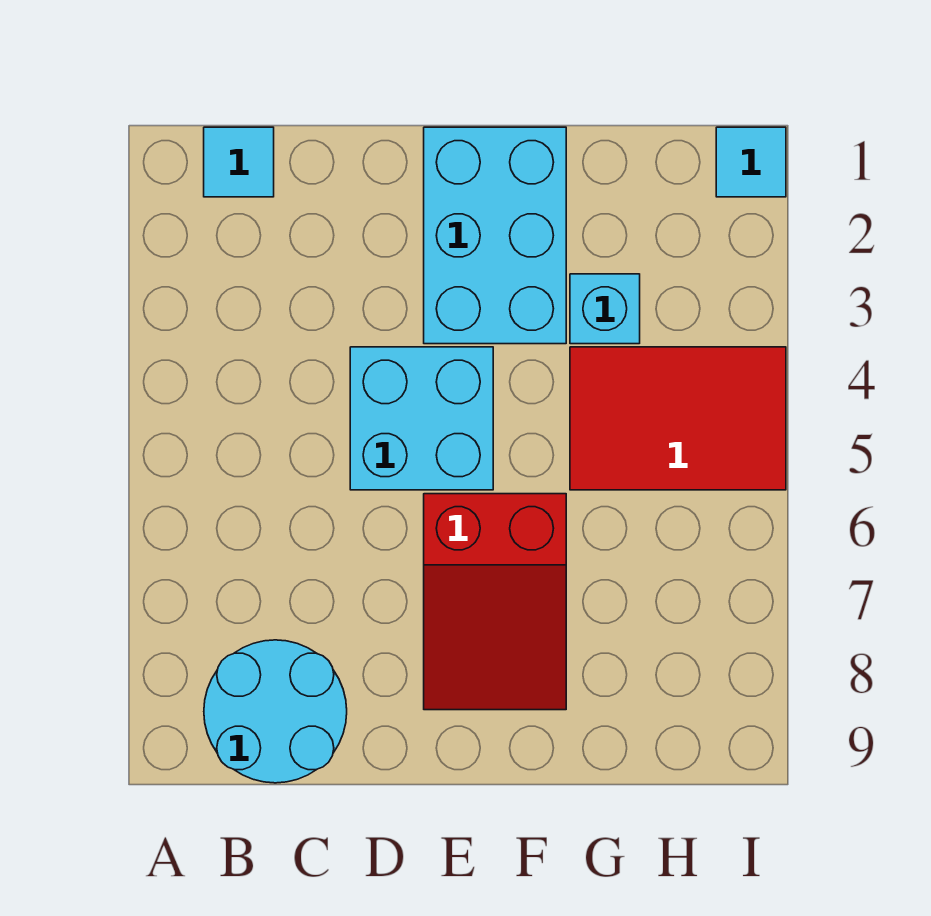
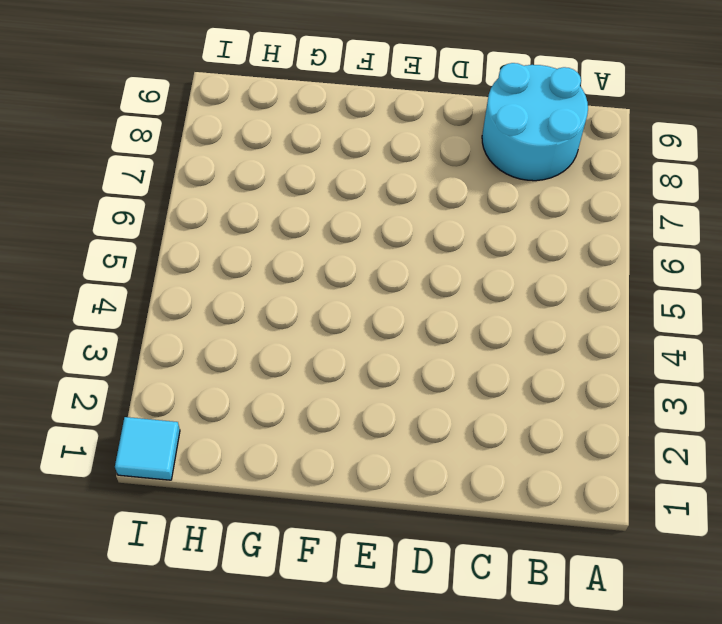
none -> cyan tile B1 level 1
none -> cyan brick D4:E5 level 1

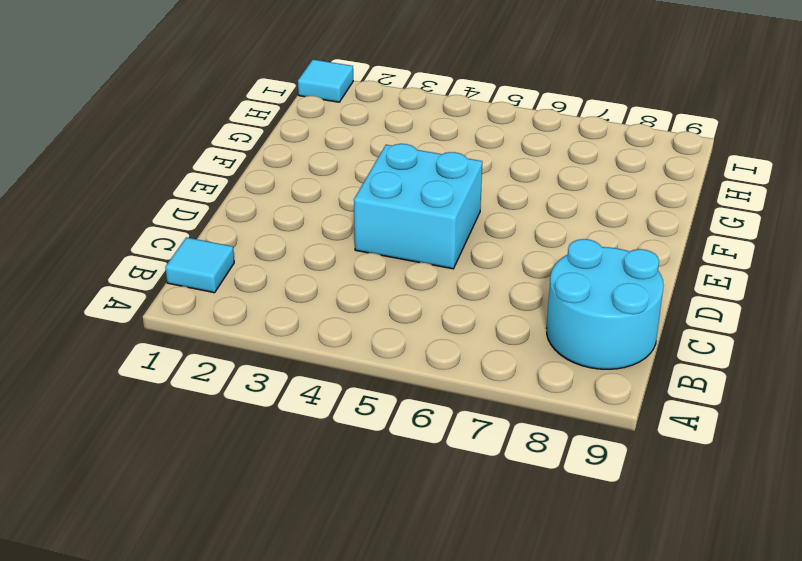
none -> cyan brick E1:F3 level 1
none -> red slope E6:F8 level 1 top 6

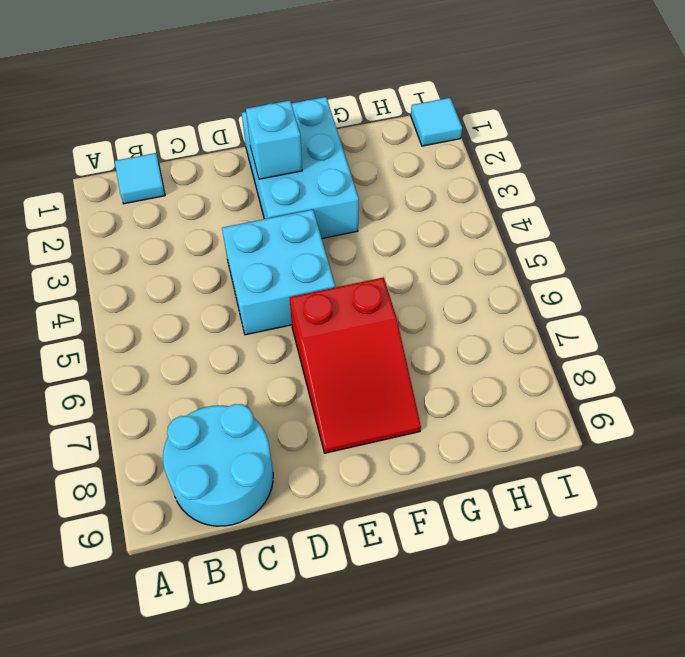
cyan brick E2 level 2 -> cyan brick G3 level 1
none -> red tile G4:I5 level 1

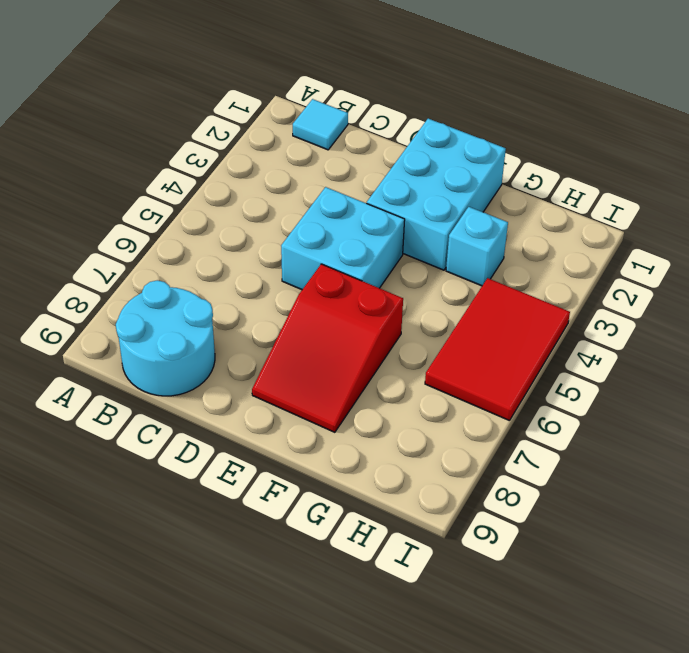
red tile H4:I6 level 1 -> red tile G4:I5 level 1
none -> cyan tile I1 level 1

